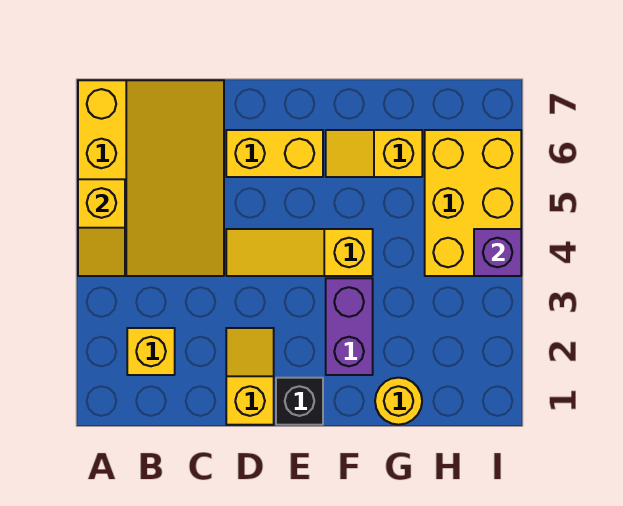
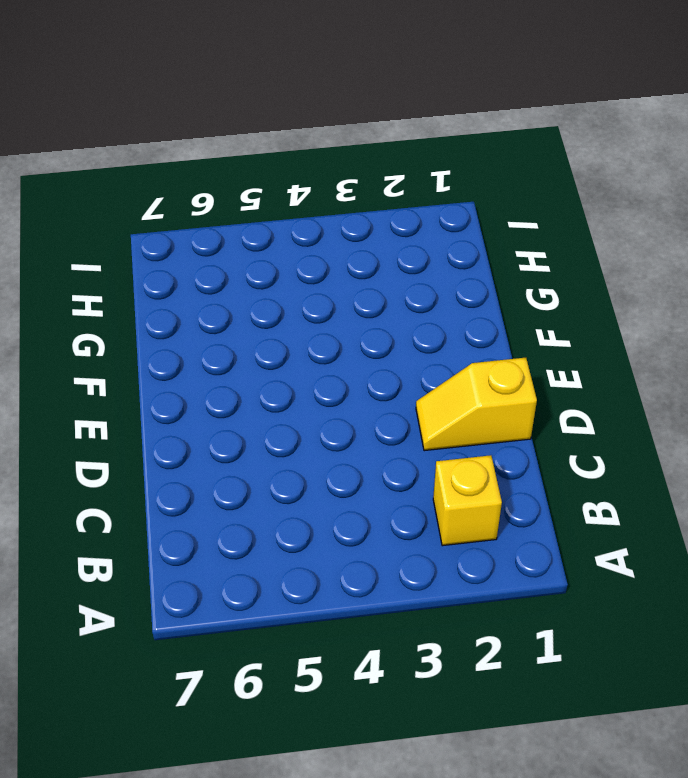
none -> yellow slope A4:C7 level 1 top A
none -> yellow slope D4:F4 level 1 top F
none -> yellow brick D6:E6 level 1

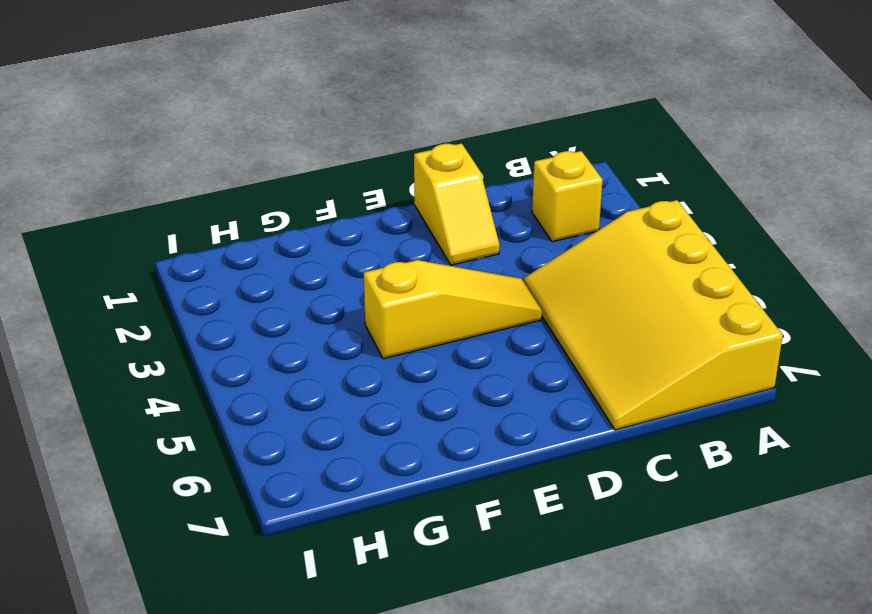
none -> yellow brick D6:E6 level 1
none -> black brick E1 level 1
none -> purple brick F2:F3 level 1

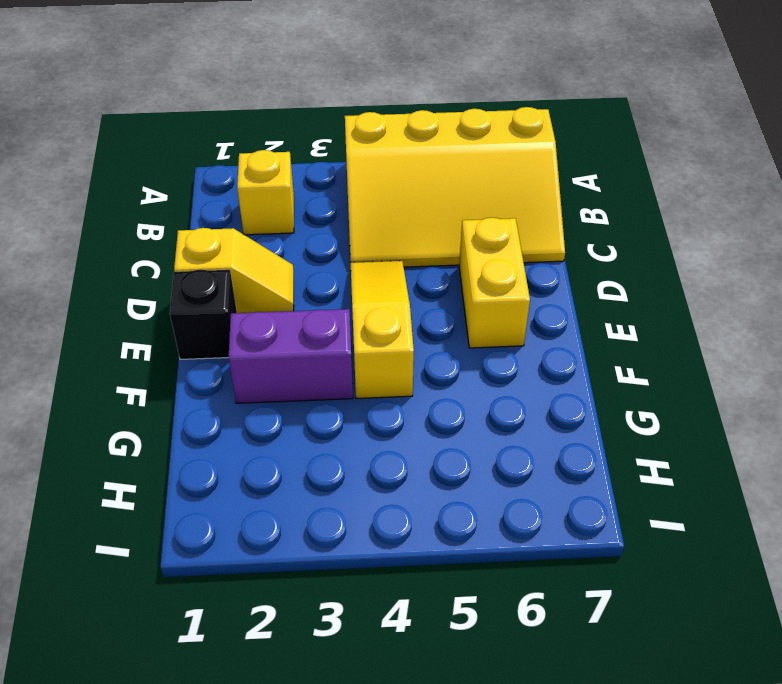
none -> yellow slope F6:G6 level 1 top G
none -> yellow round brick G1 level 1
none -> yellow brick H4:I6 level 1

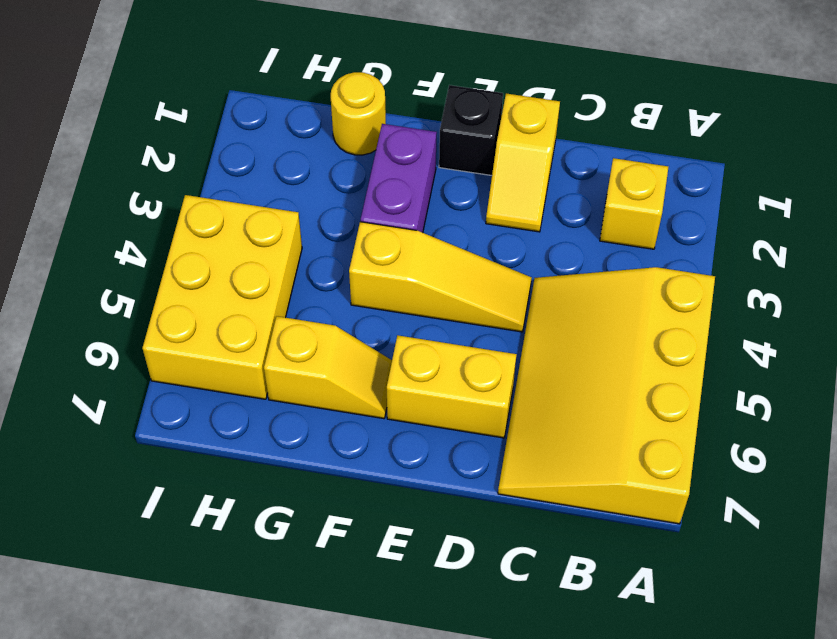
none -> yellow slope A4:A5 level 2 top 5
none -> purple brick I4 level 2

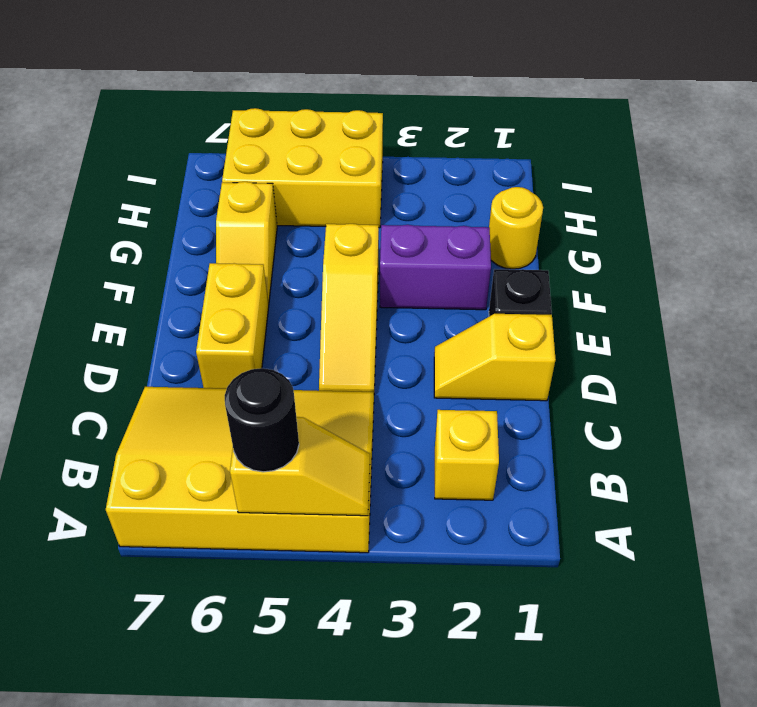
black round brick A5 level 3 -> none
none -> purple brick I4 level 2

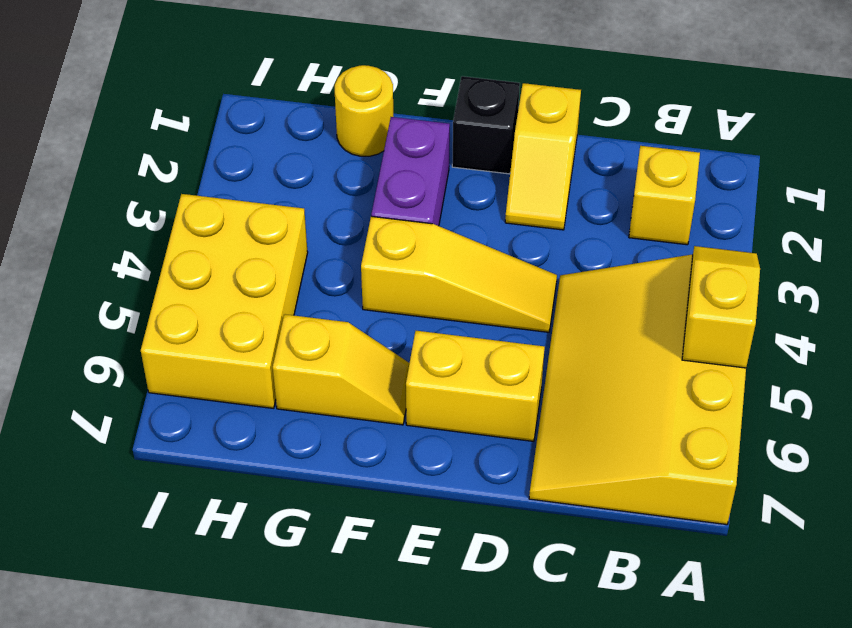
none -> purple brick I4 level 2

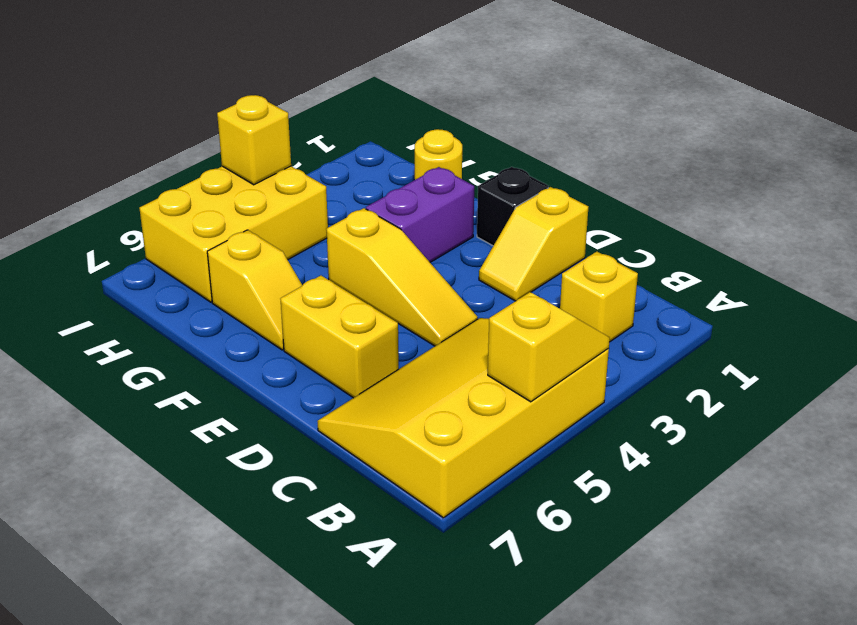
yellow brick I4 level 2 -> purple brick I4 level 2

